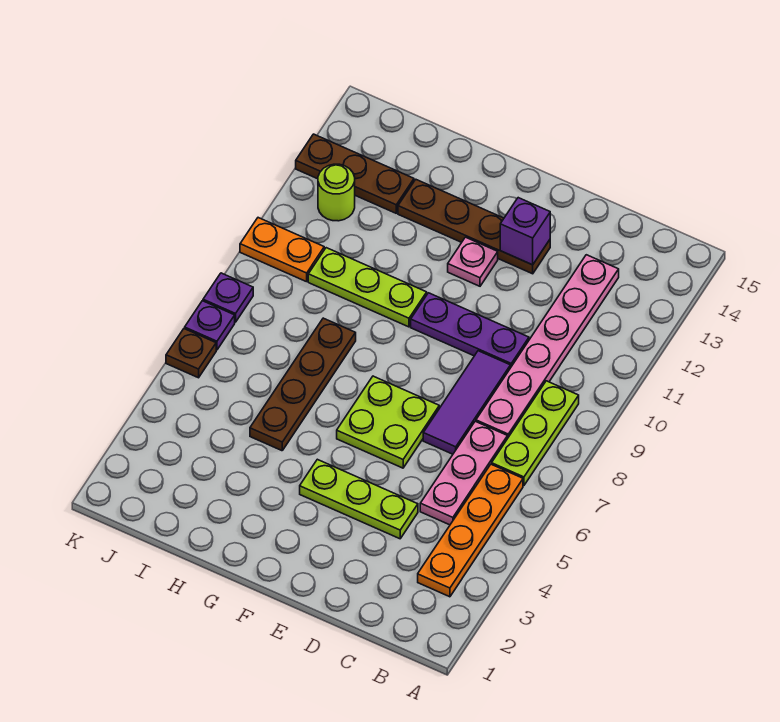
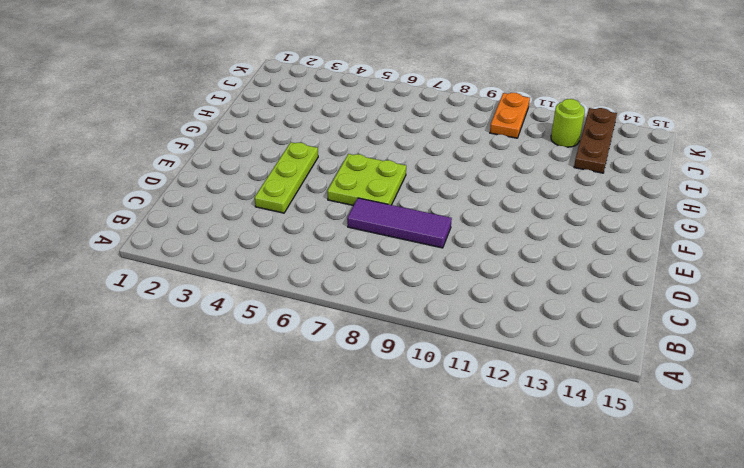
none -> orange plate B3:B6 level 1
none -> lime plate B7:B9 level 1
none -> pink plate C5:C7 level 1

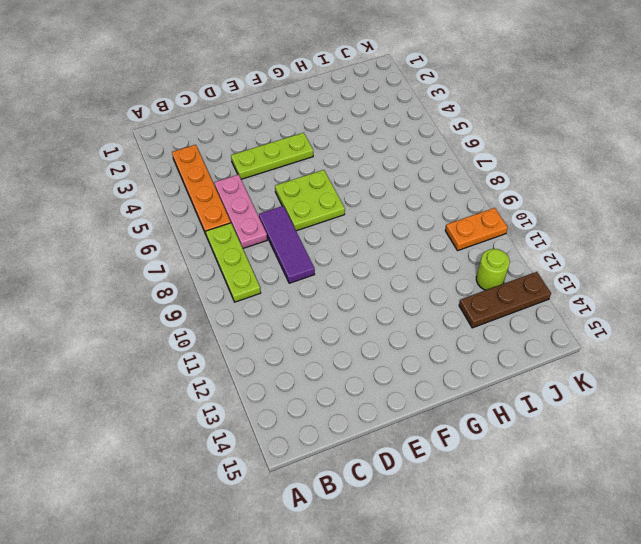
none -> pink plate C8:C13 level 1
none -> purple plate D10:F10 level 1
none -> brown plate E13:H13 level 1

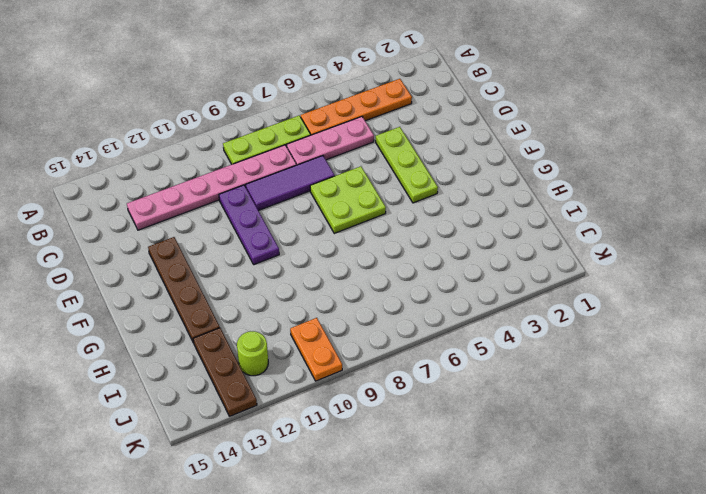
none -> pink plate F12 level 1
none -> lime plate G10:I10 level 1
none -> brown plate H5:H8 level 1

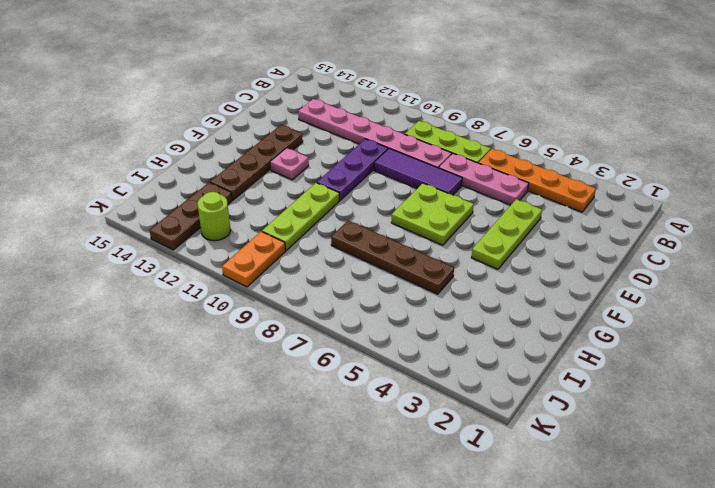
none -> brown plate K6 level 1
none -> purple plate K7 level 1
none -> purple plate K8 level 1

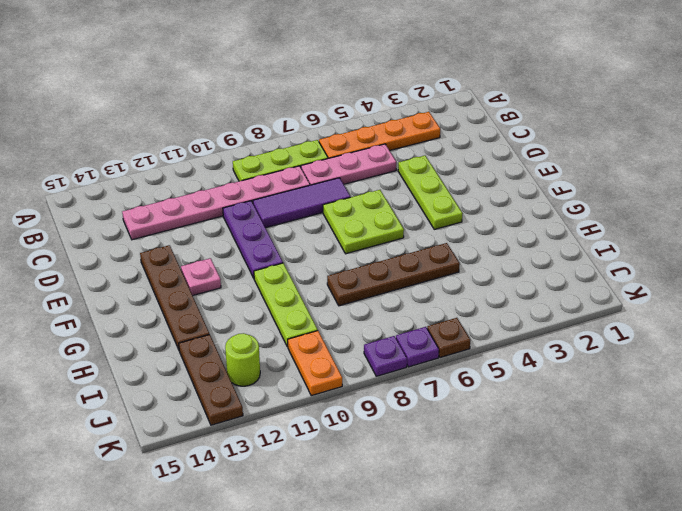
none -> purple brick E13 level 2

